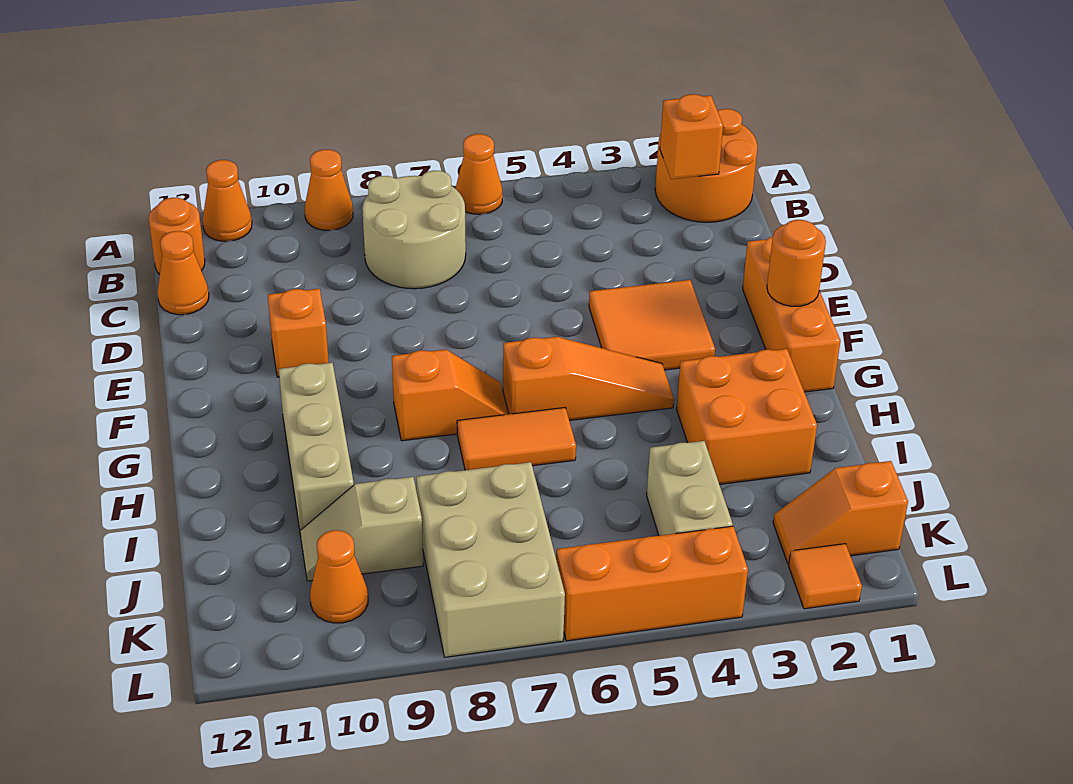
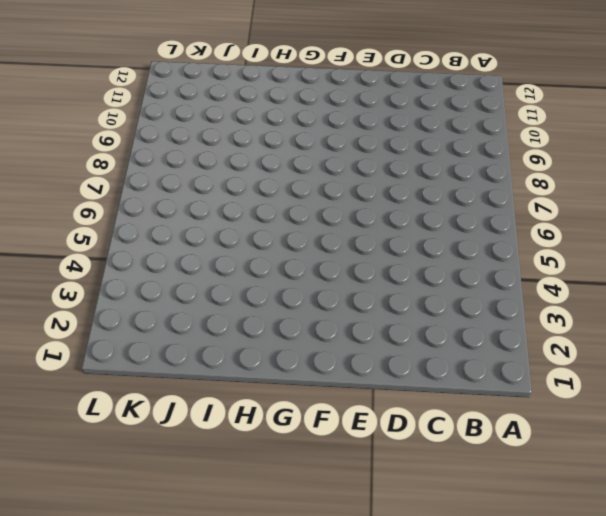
none -> orange round brick A1:B2 level 1
none -> orange cone A6 level 1
none -> orange cone A9 level 1

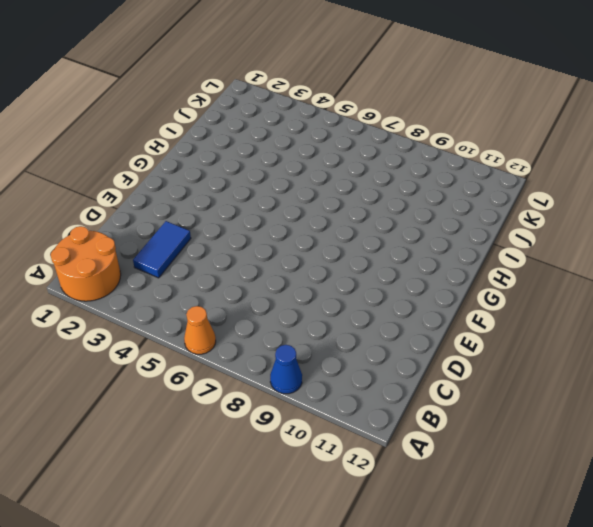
blue cone A9 level 1 -> orange cone A9 level 1
blue tile C3:D3 level 1 -> none
none -> orange cone A11 level 1
none -> tan round brick B7:C8 level 1
none -> orange round brick B12 level 1

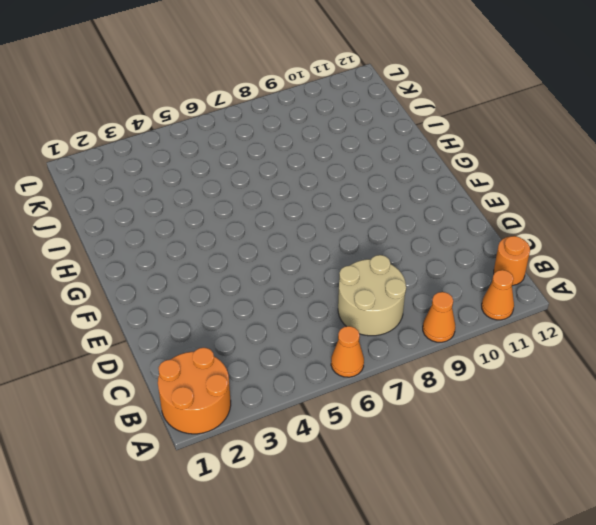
none -> orange cone C12 level 1
none -> orange brick E1:G1 level 1
none -> orange tile E3:F4 level 1

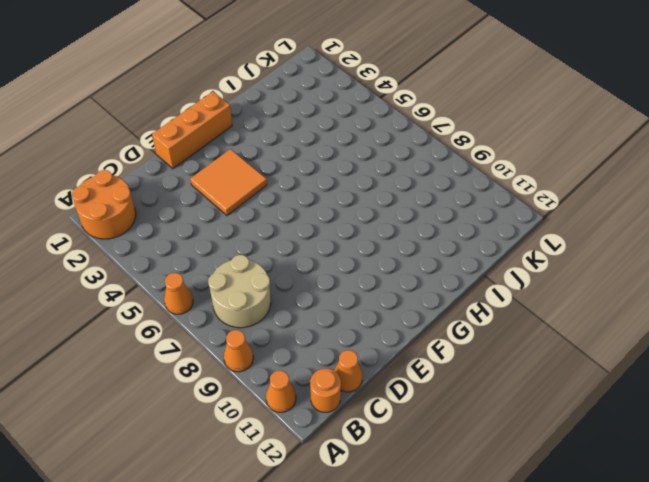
none -> orange brick E10 level 1
none -> orange slope G4:G6 level 1 top 6
none -> orange slope G7:G8 level 1 top 8

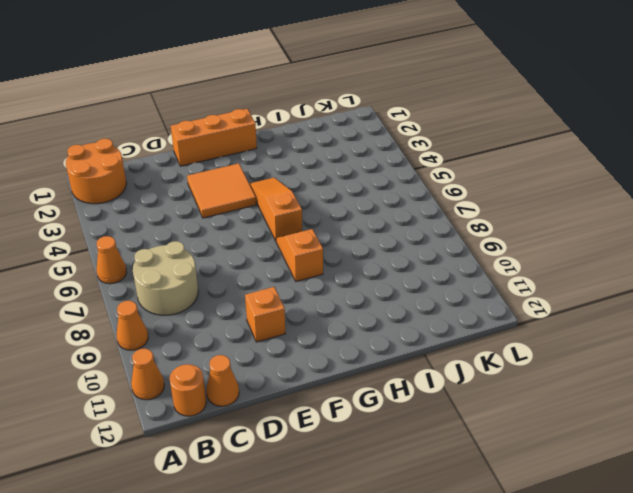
none -> tan brick G10:I10 level 1
none -> orange brick H2:I3 level 1
none -> orange tile H6:H7 level 1

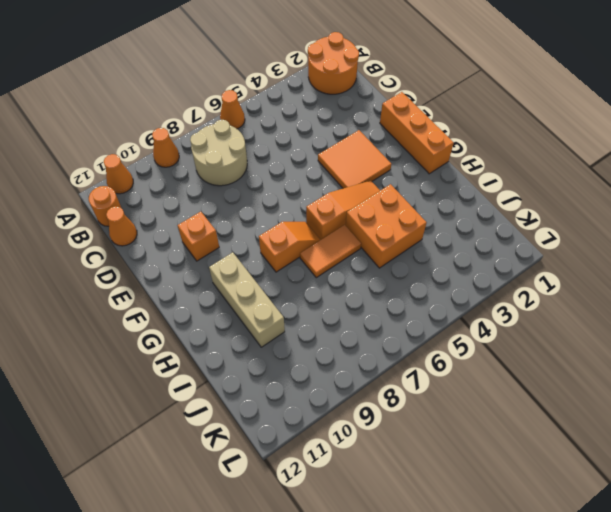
orange brick H4:I5 level 1 -> orange brick H2:I3 level 1
none -> tan brick J4:K4 level 1
none -> tan brick J7:L8 level 1
none -> tan slope J9:J10 level 1 top 9

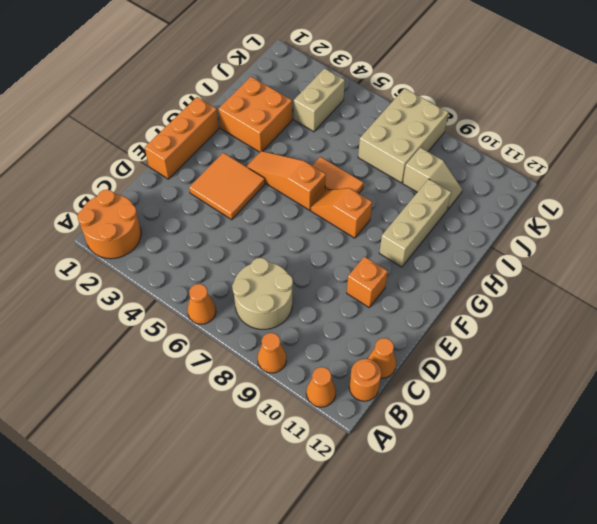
none -> orange slope K1:K2 level 1 top 1
none -> orange cone K10 level 1
none -> orange tile L2 level 1

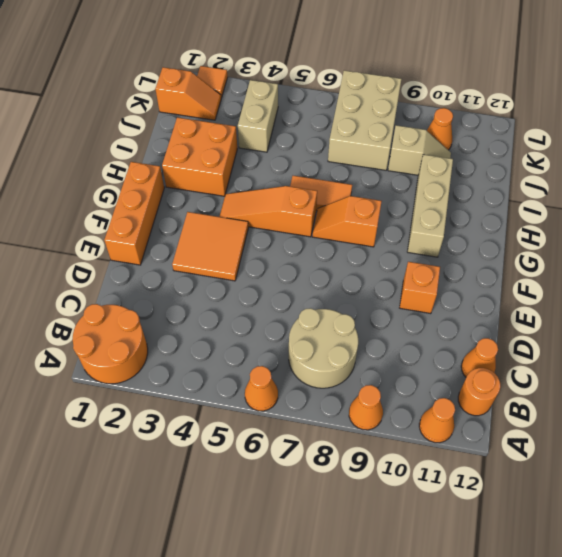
none -> orange brick L4:L6 level 1
none -> orange brick B2 level 2
none -> orange round brick F1 level 2

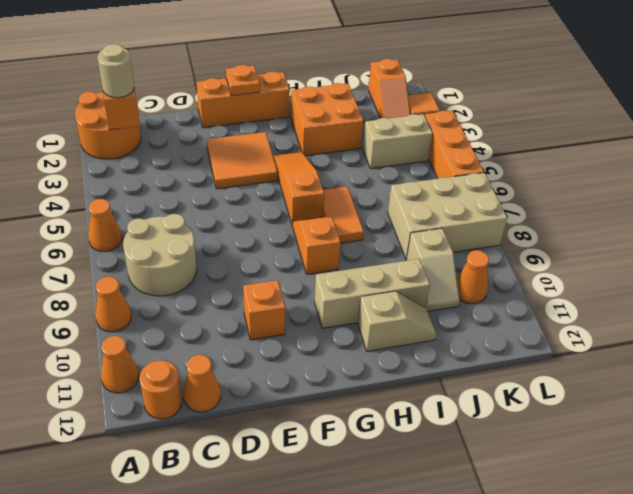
tan round brick B2 level 3 -> none
orange plate F1 level 2 -> orange round brick F1 level 2
tan slope H11:I11 level 1 top H -> none

